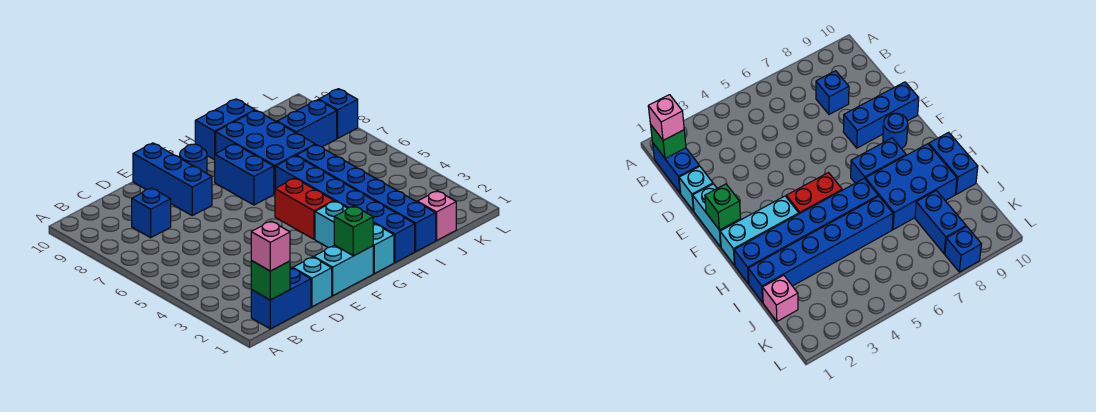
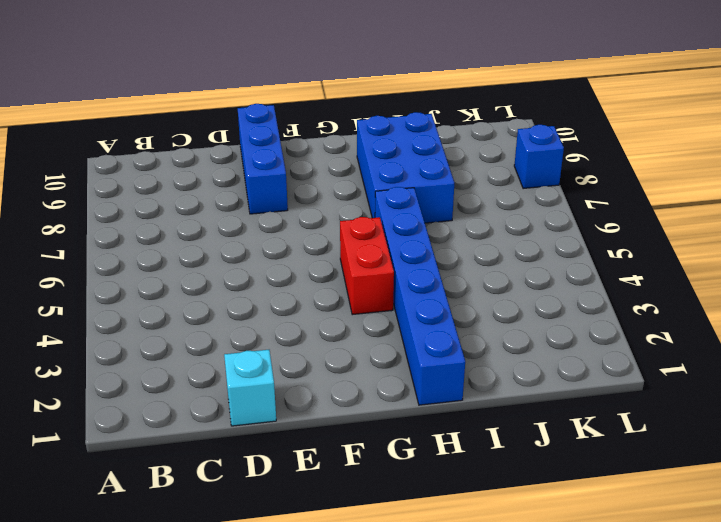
none -> blue brick B1:C1 level 1
none -> blue brick C8 level 1
none -> cyan brick E1:F1 level 1

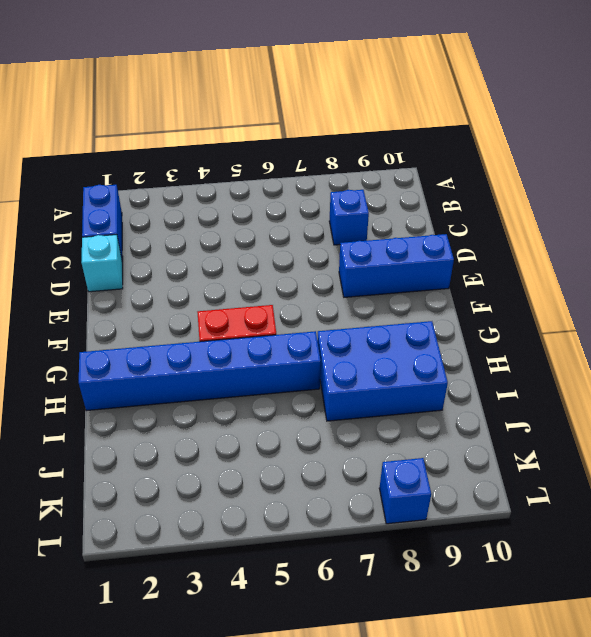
none -> cyan brick E1:F1 level 1
none -> blue round brick F9 level 1
none -> cyan brick G1:G3 level 1

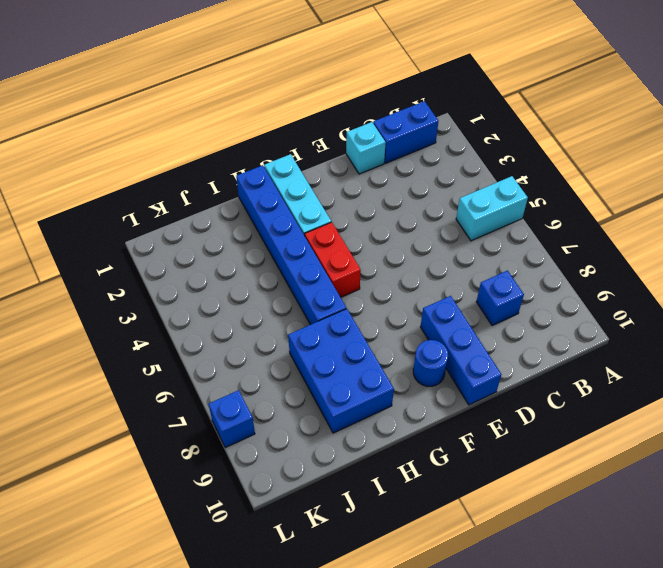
cyan brick A5:B5 level 1 -> cyan brick E1:F1 level 1
none -> blue brick G7:G8 level 1
none -> blue brick H10:I10 level 1
none -> blue brick I1:I6 level 1

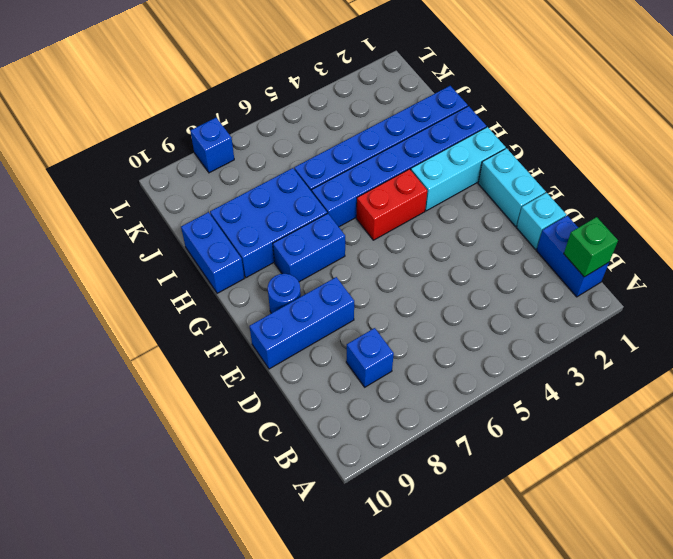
none -> pink brick J1 level 1
none -> blue brick J8:K8 level 1
none -> green brick F1 level 2

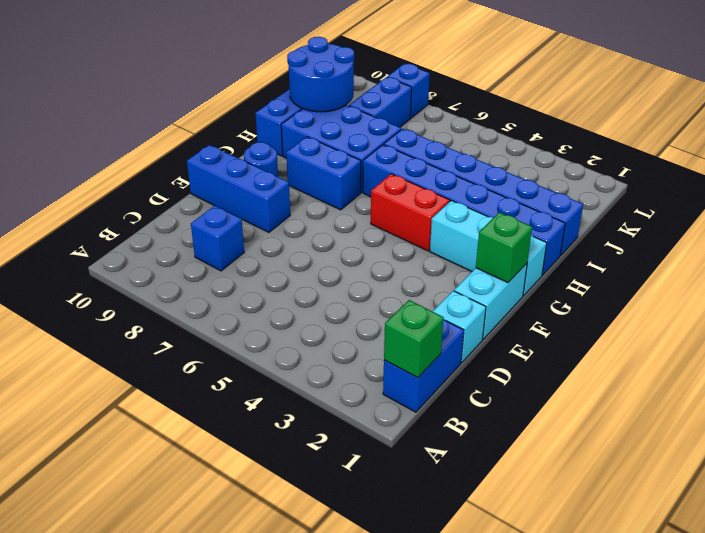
blue round brick I9:J10 level 2 -> none
none -> pink brick J1 level 1
none -> pink brick B1 level 3

